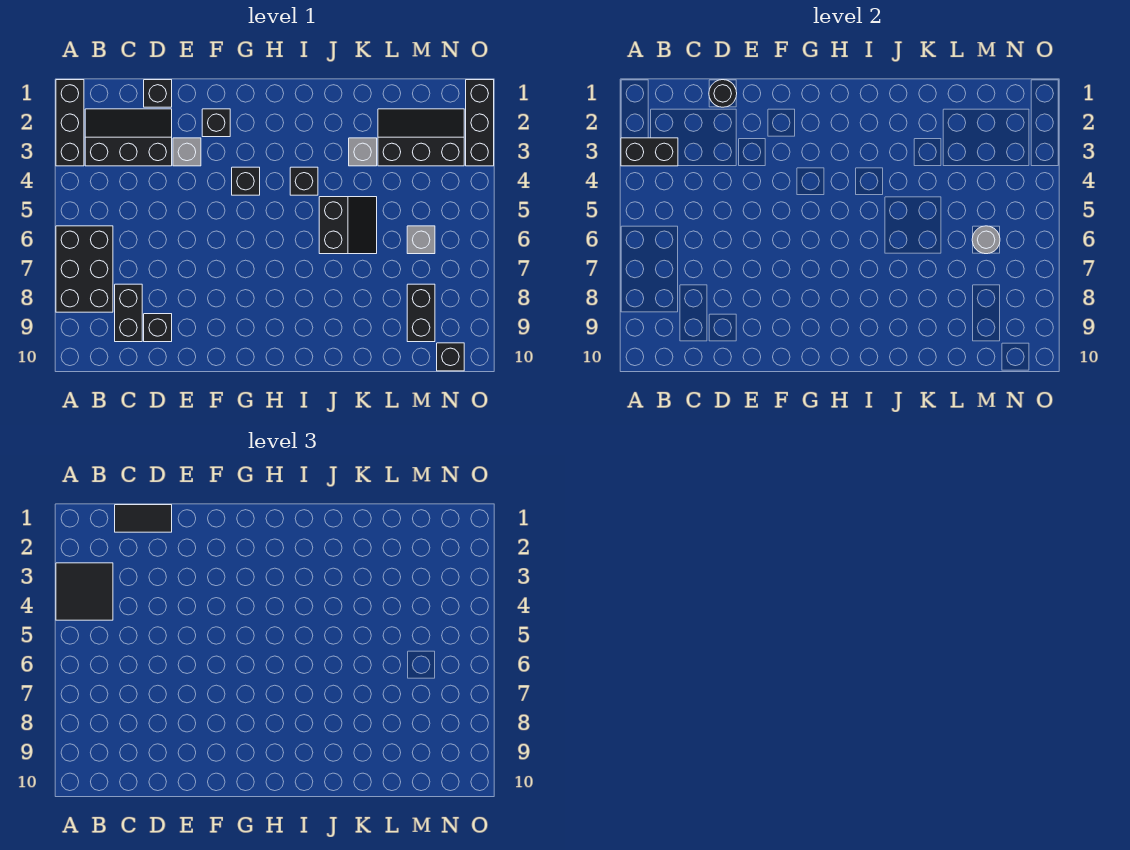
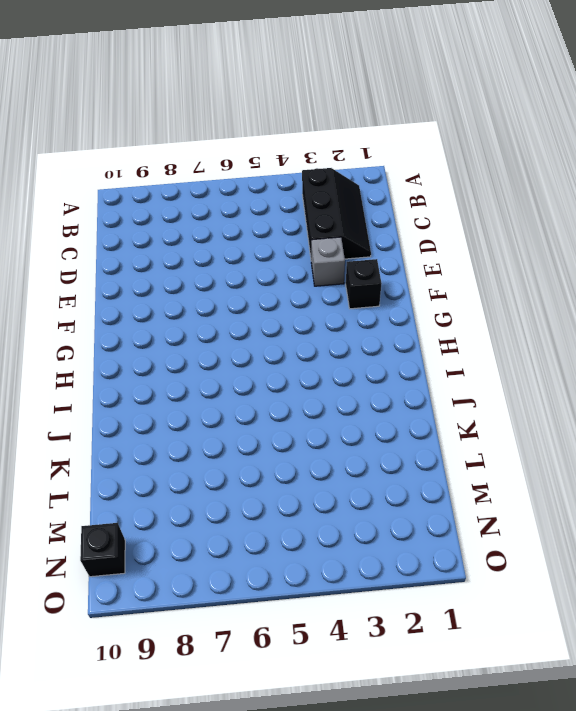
none -> black brick A1:A3 level 1
none -> black brick A6:B8 level 1
none -> black brick C8:C9 level 1

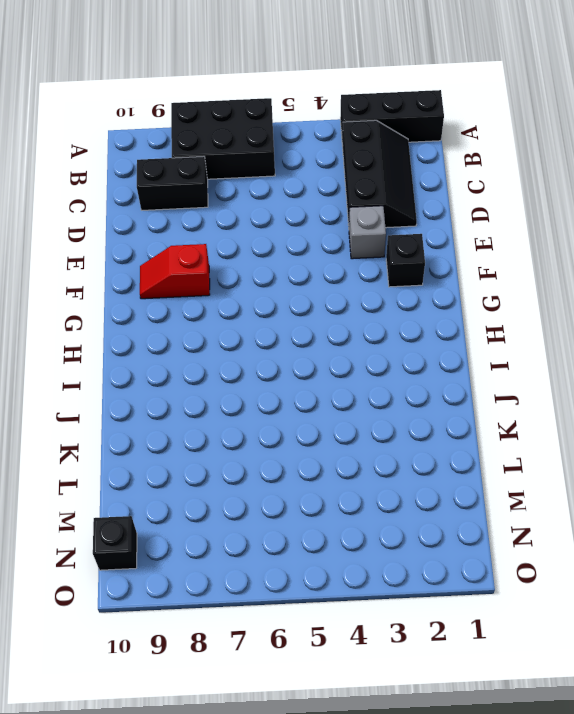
red slope F8:F9 level 1 top 8 -> none
none -> black brick D1 level 1
none -> black brick D9 level 1
none -> black brick G4 level 1

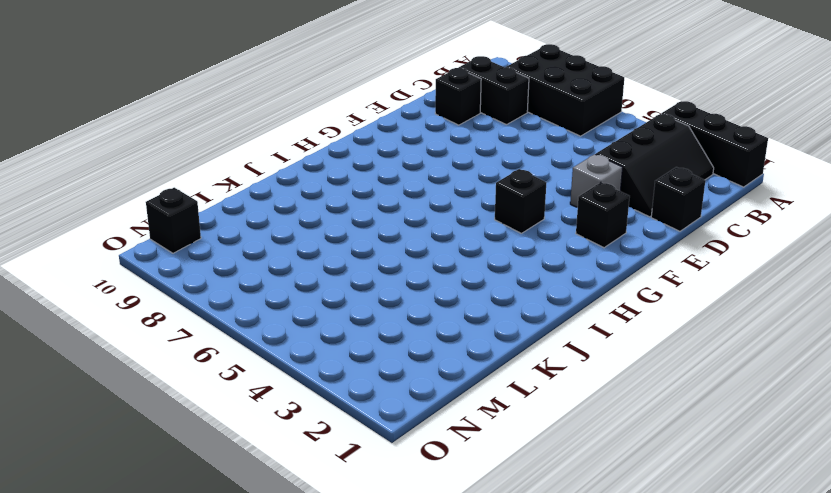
none -> black brick I4 level 1
none -> black slope J5:K6 level 1 top J
none -> grey brick K3 level 1

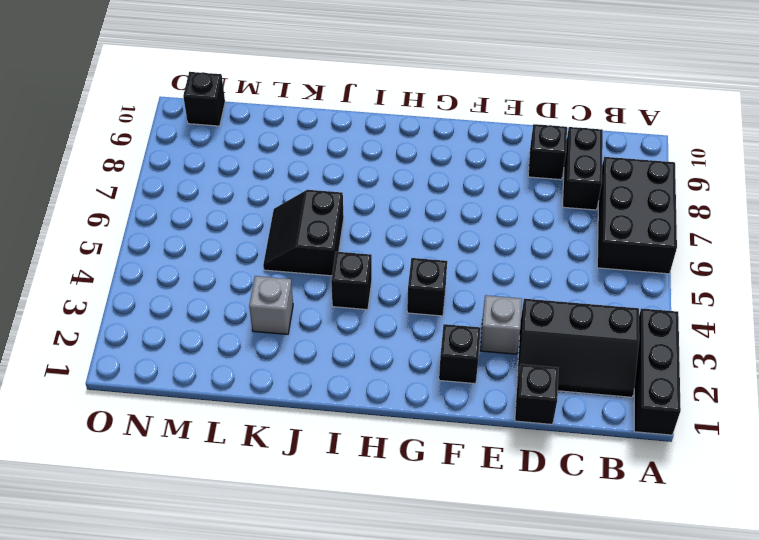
none -> black slope L2:N3 level 1 top 3
none -> grey brick M6 level 1
none -> black brick M8:M9 level 1

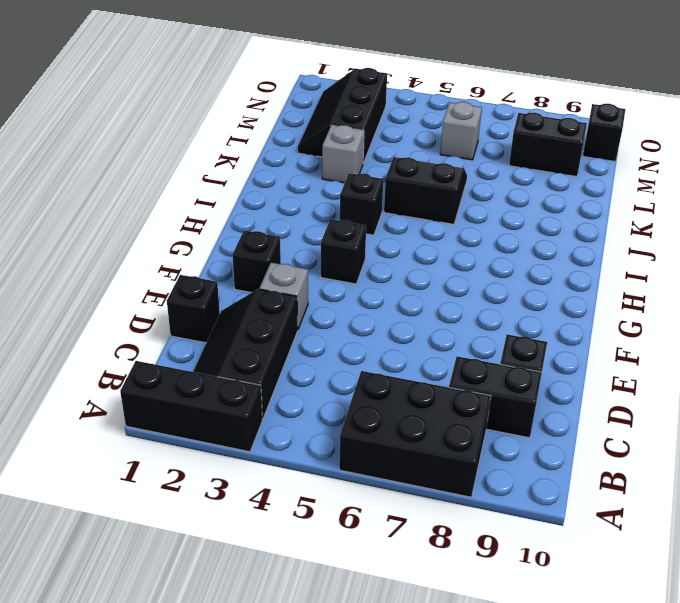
none -> black brick O1:O3 level 1
none -> black brick A3:B3 level 2
none -> black round brick D1 level 2

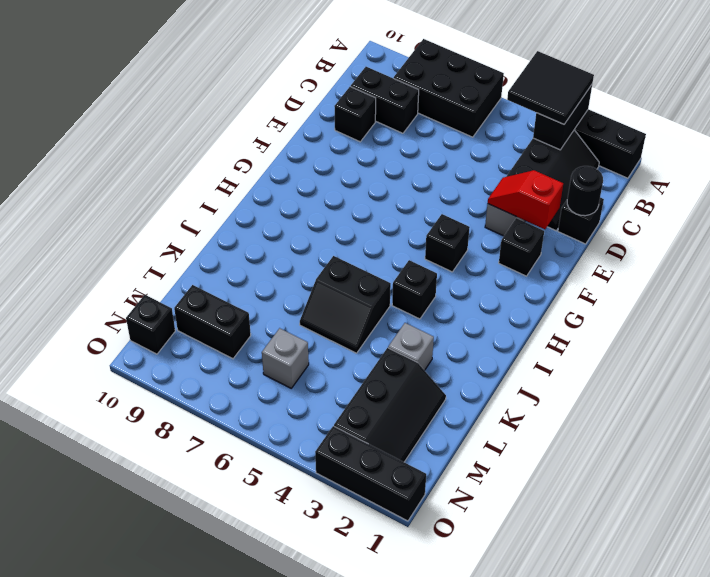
red slope E2:E3 level 2 top 2 -> none
none -> grey round brick M6 level 2
none -> black tile C1:D1 level 3

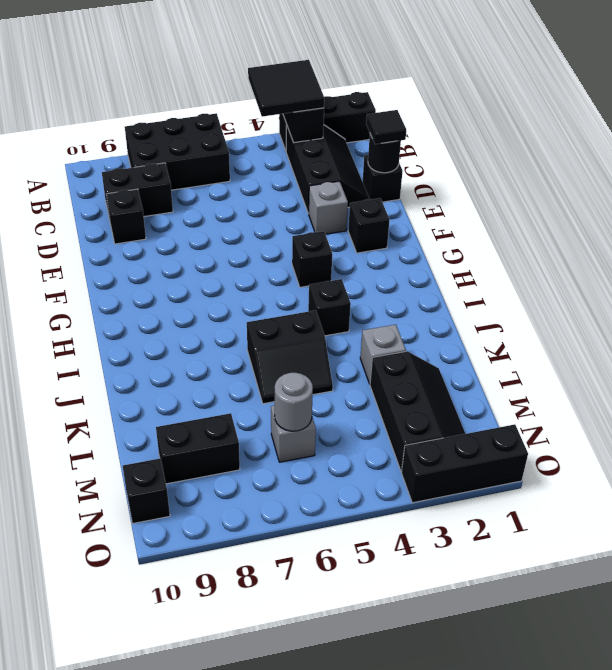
black tile D1 level 3 -> black tile C1:D1 level 3

